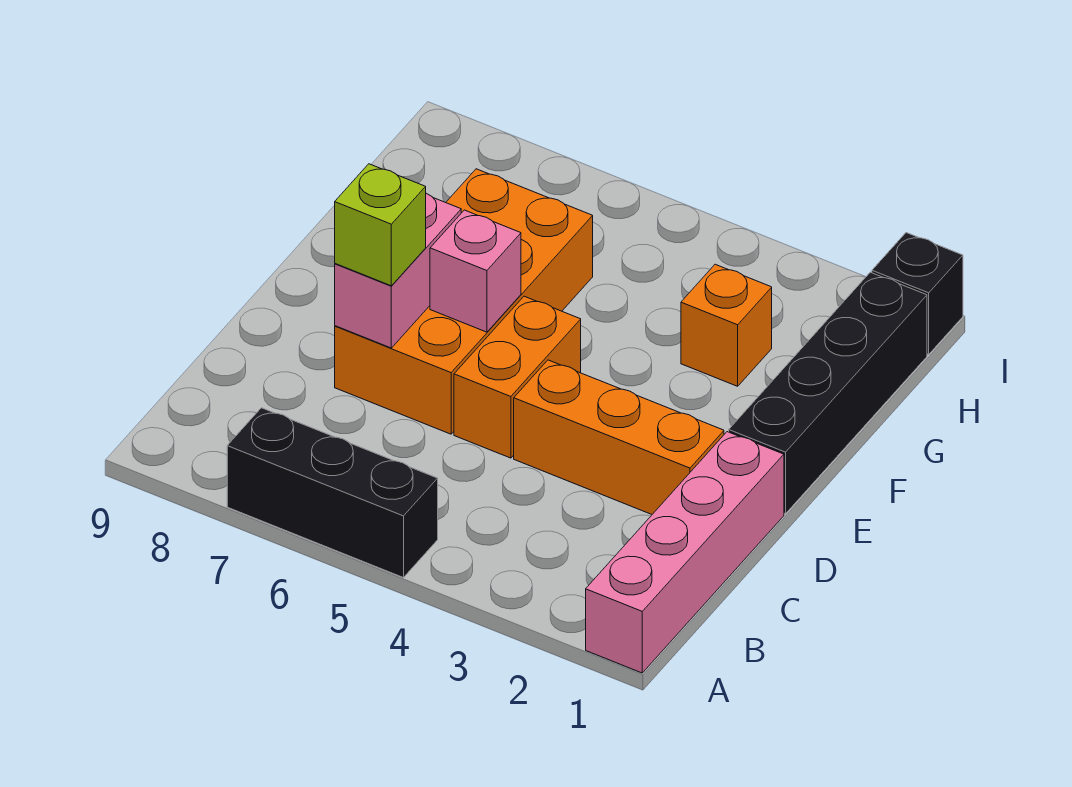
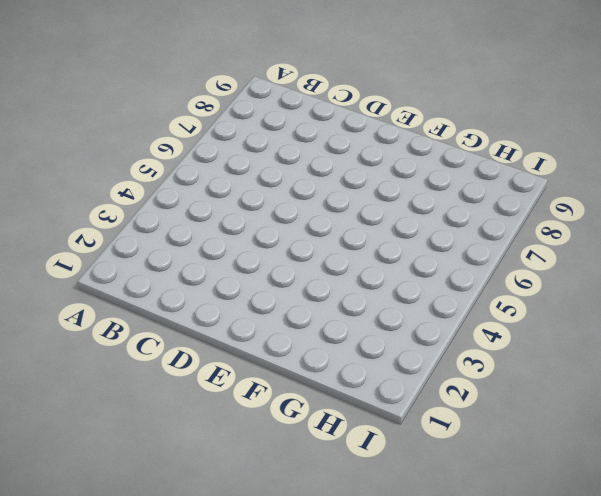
none -> pink brick A1:D1 level 1
none -> black brick A5:A7 level 1

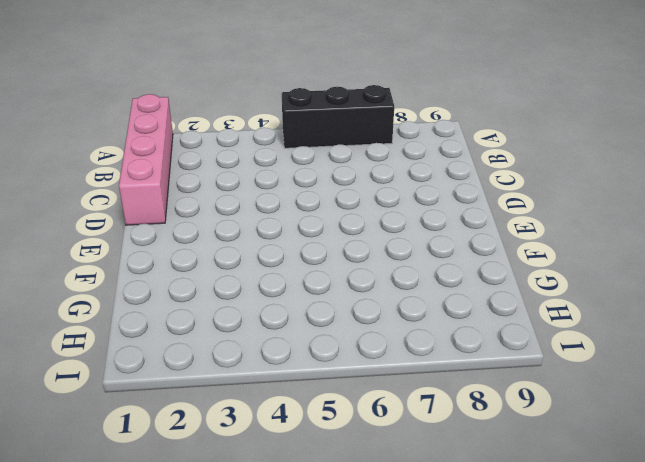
none -> orange brick D2:D4 level 1
none -> orange brick D5:E5 level 1

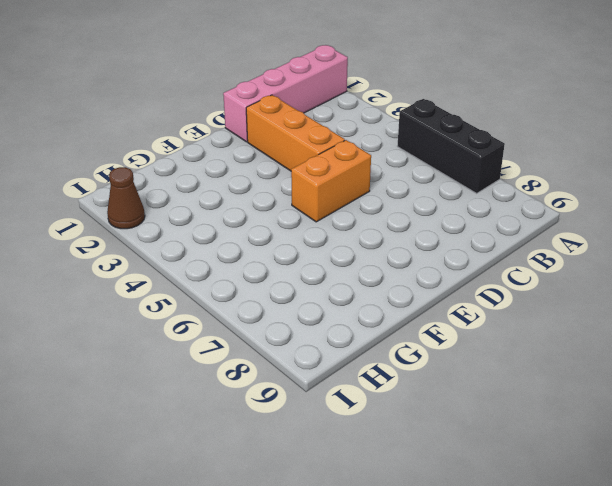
brown cone I2 level 1 -> none
none -> orange brick D6:G7 level 1
none -> black brick E1:H1 level 1

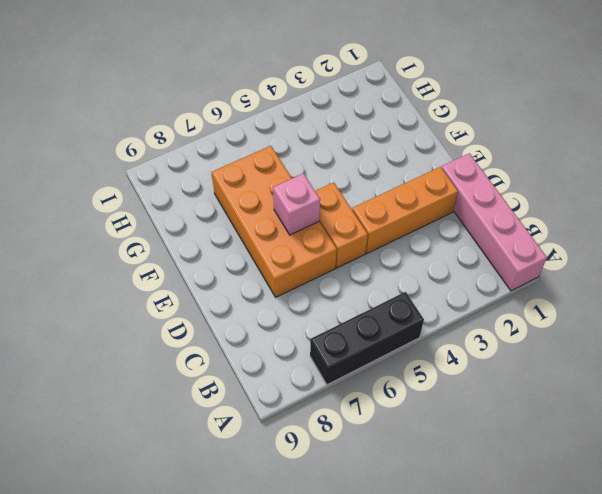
none -> black brick E1:H1 level 1
none -> orange brick G3 level 1

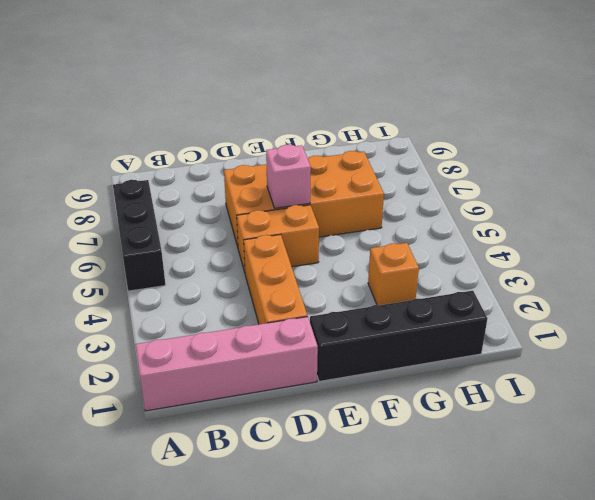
none -> black brick I1 level 1
none -> pink brick D7:E7 level 2

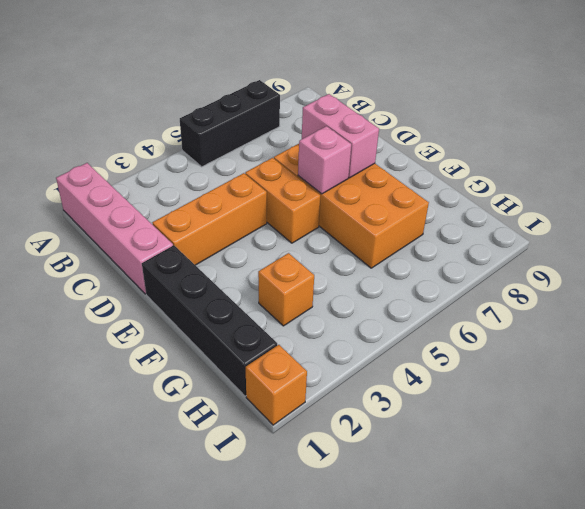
orange brick I1 level 1 -> black brick I1 level 1
none -> lime brick D7 level 3

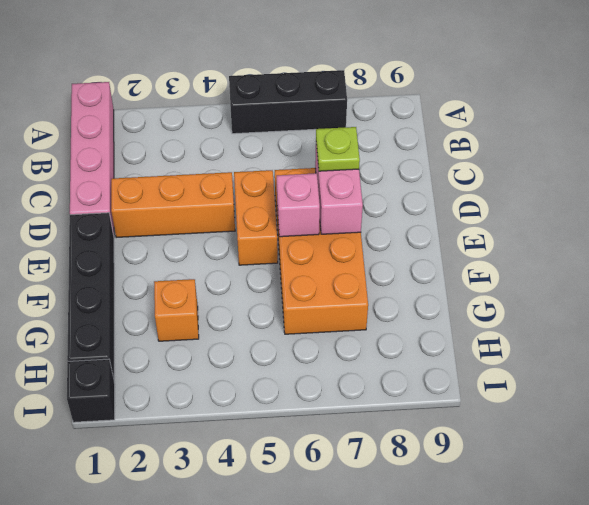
lime plate D7 level 3 -> lime brick D7 level 3

